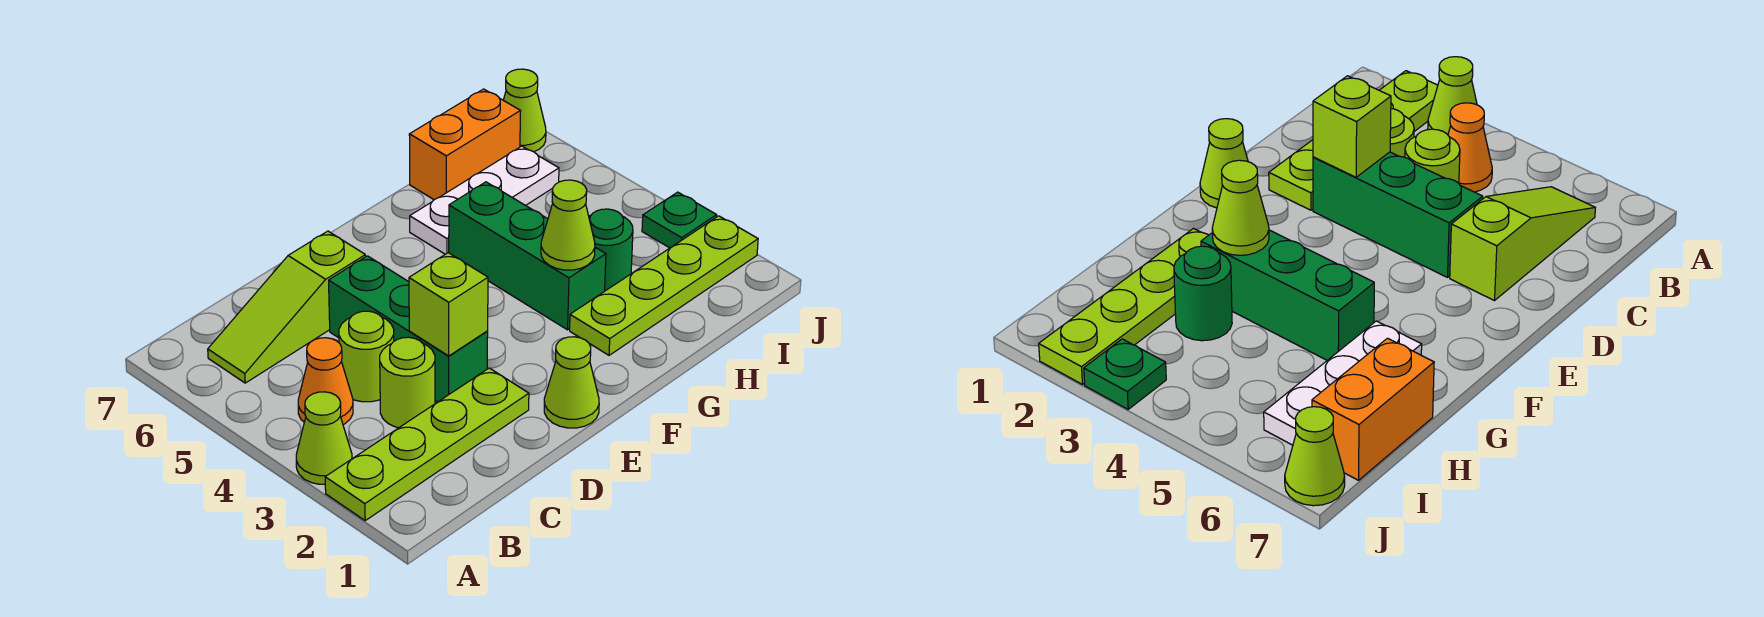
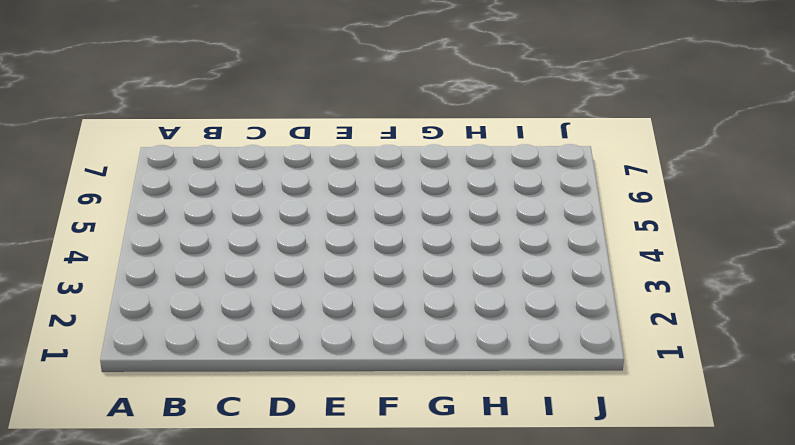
none -> lime plate A2:D2 level 1
none -> lime cone A3 level 1
none -> orange cone B4 level 1

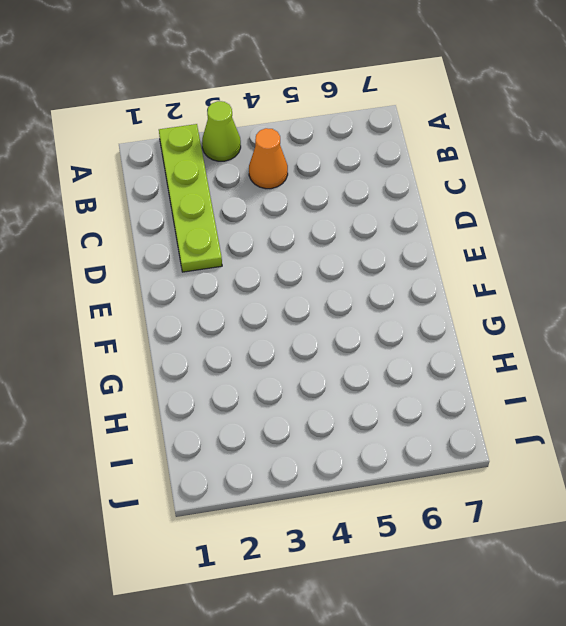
none -> lime slope B6:D6 level 1 top D
none -> lime round brick C3 level 1
none -> lime round brick C4 level 1

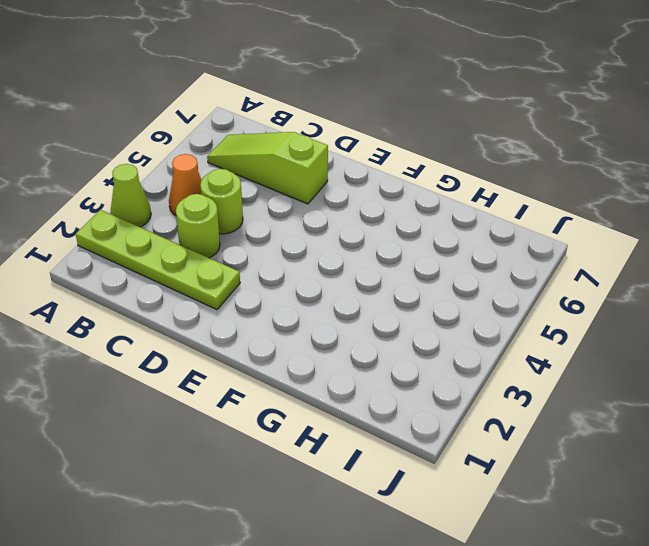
none -> green brick D3:D5 level 1
none -> lime cone E1 level 1
none -> lime plate G2:J2 level 1

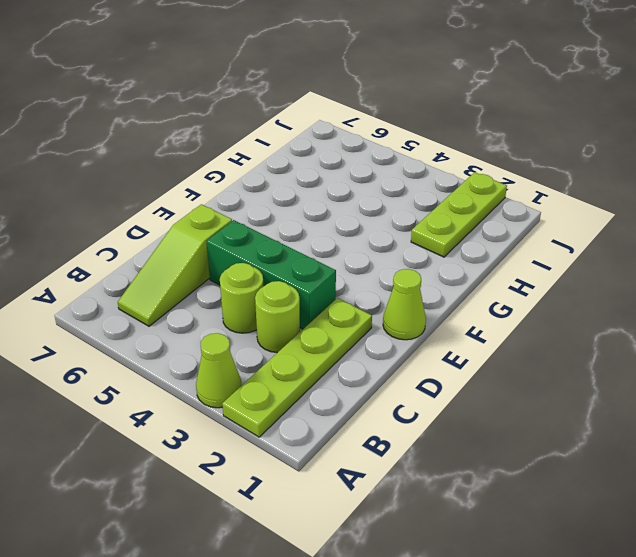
lime plate H2:J2 level 1 -> lime plate G2:J2 level 1
none -> orange cone B4 level 1
none -> green brick G3:G5 level 1
none -> white plate G6:I6 level 1

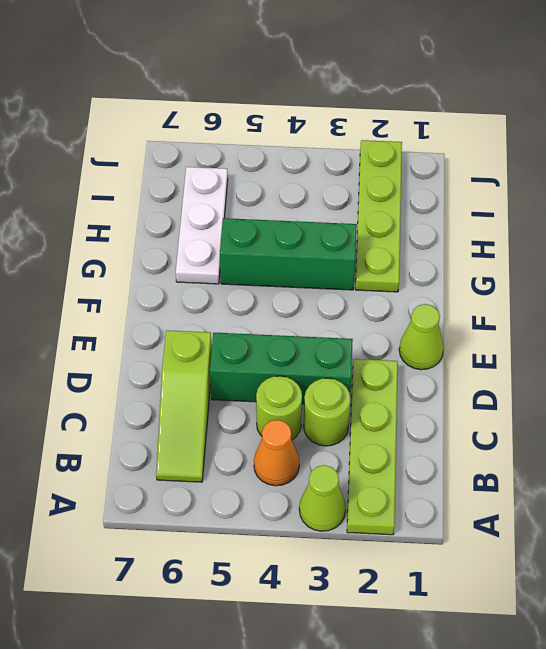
none -> green round brick H3 level 1
none -> orange brick H7:I7 level 1
none -> green plate J3 level 1

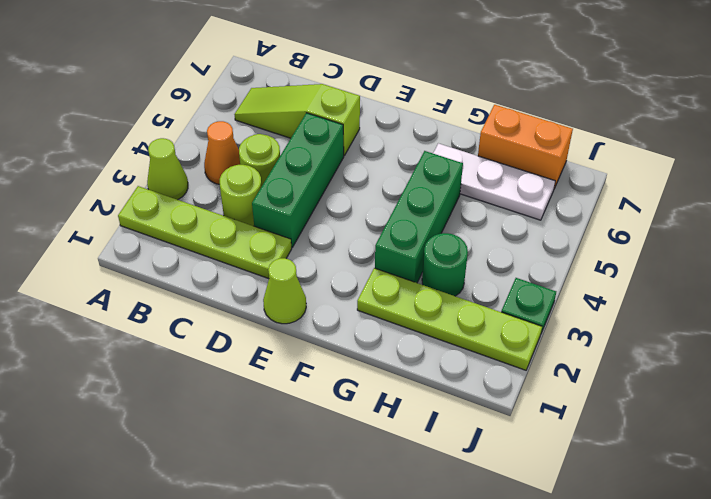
none -> lime cone J7 level 1
none -> lime brick D3 level 2
none -> lime cone G3 level 2

